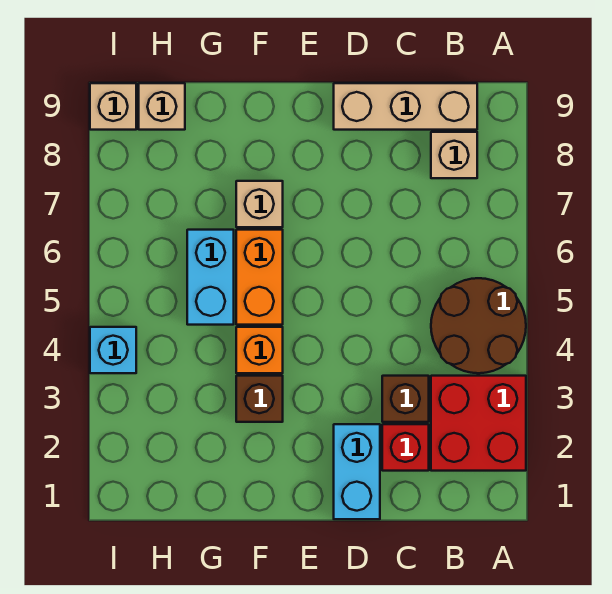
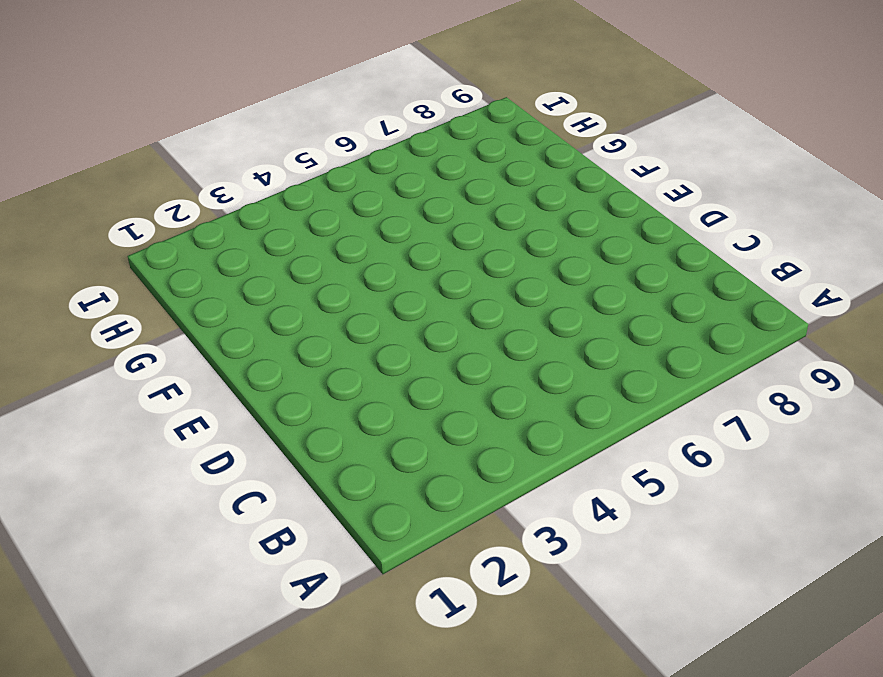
none -> red brick A2:B3 level 1
none -> brown round brick A4:B5 level 1
none -> tan brick B8 level 1

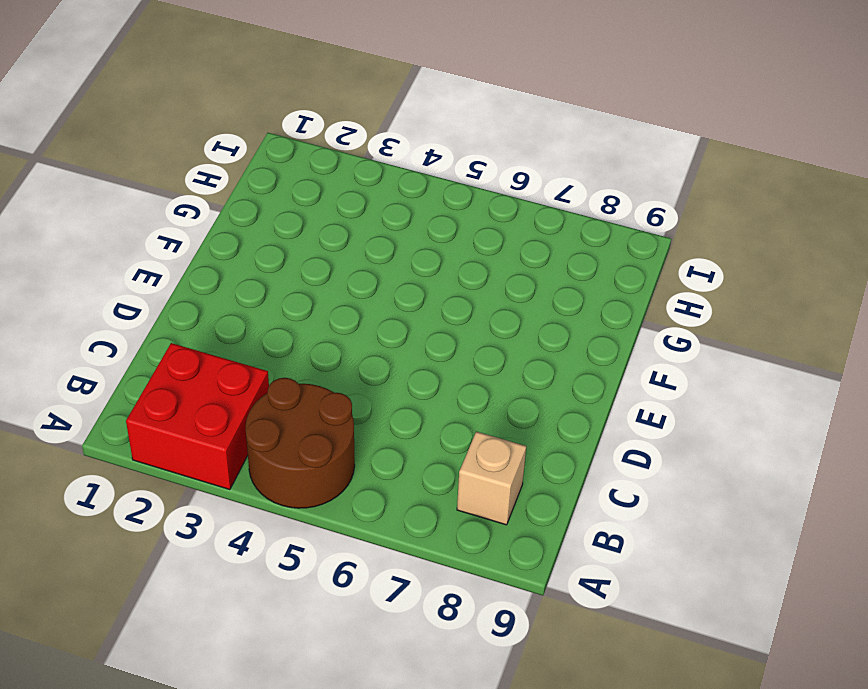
none -> tan brick B9:D9 level 1
none -> red brick C2 level 1
none -> brown brick C3 level 1

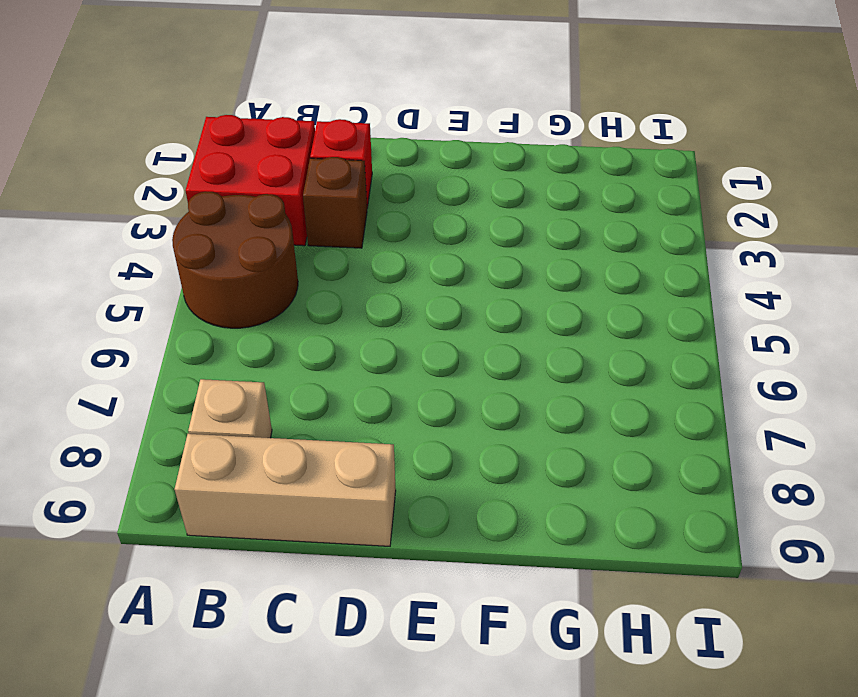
none -> cyan brick D1:D2 level 1
none -> brown brick F3 level 1
none -> orange brick F4 level 1

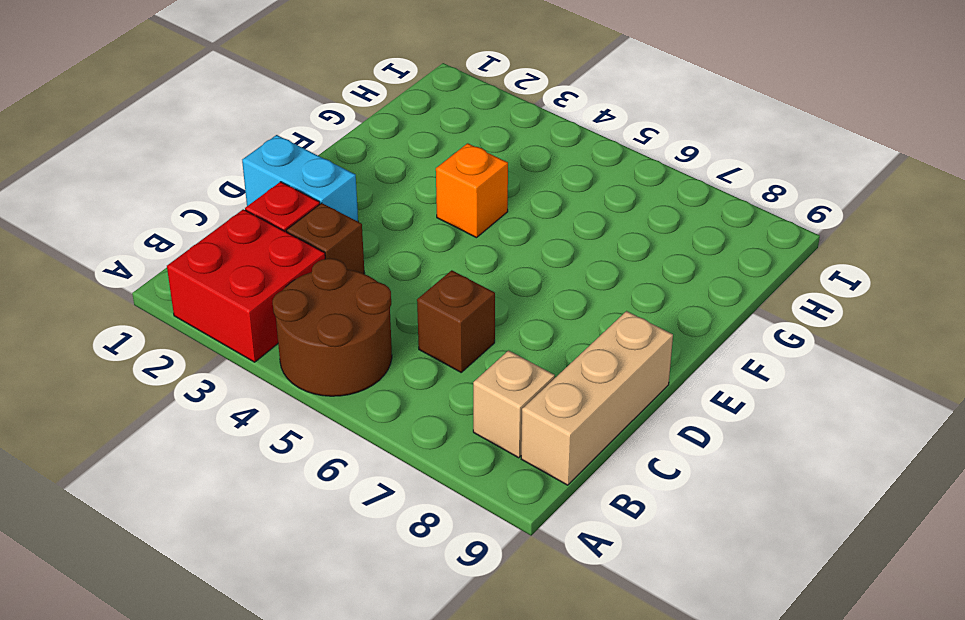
brown brick C6 level 1 -> brown brick F3 level 1
none -> orange brick F5:F6 level 1
none -> tan brick F7 level 1
none -> cyan brick G5:G6 level 1

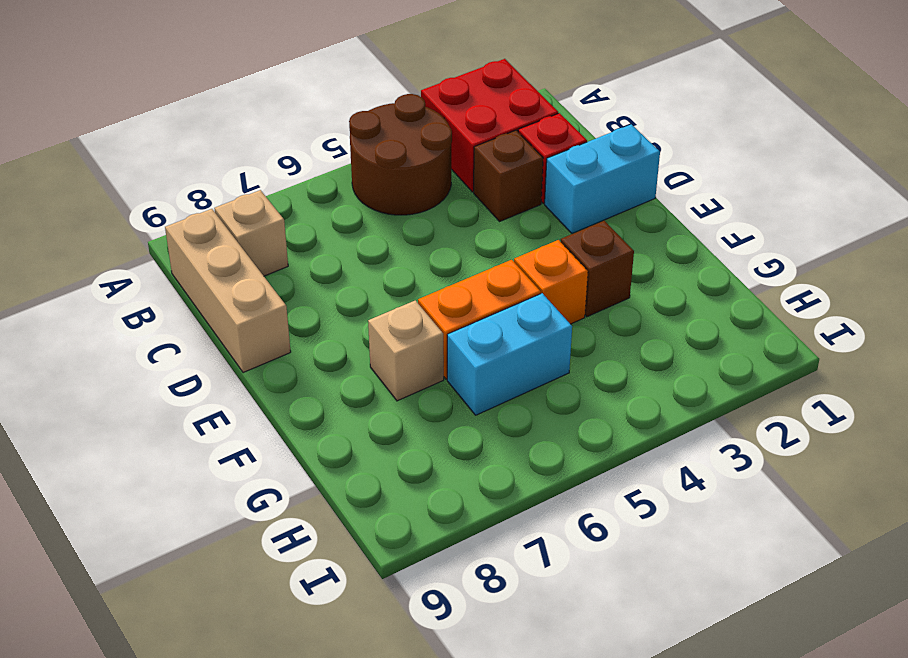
none -> tan brick H9 level 1
none -> cyan brick I4 level 1
none -> tan brick I9 level 1

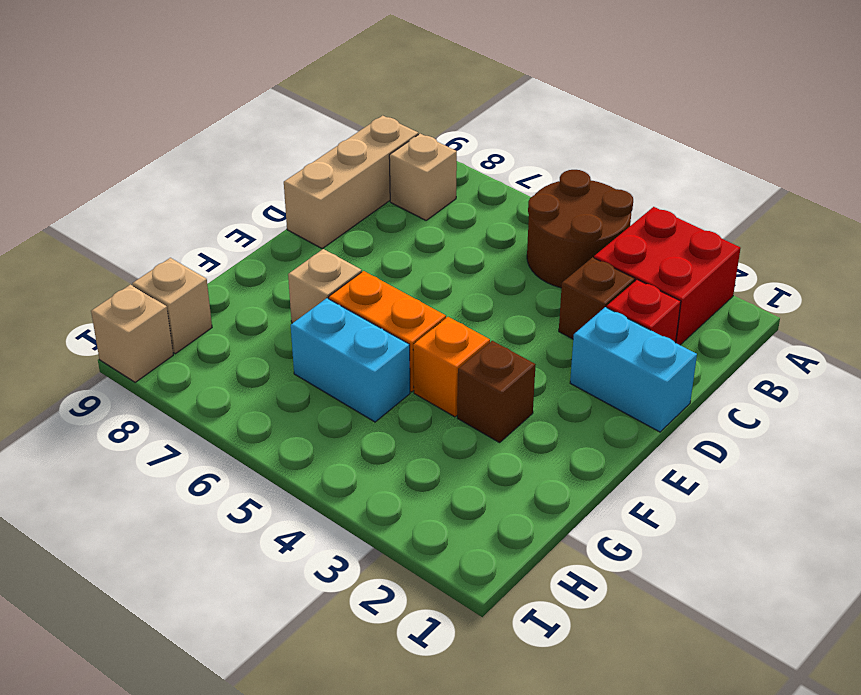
none -> cyan brick I4 level 1

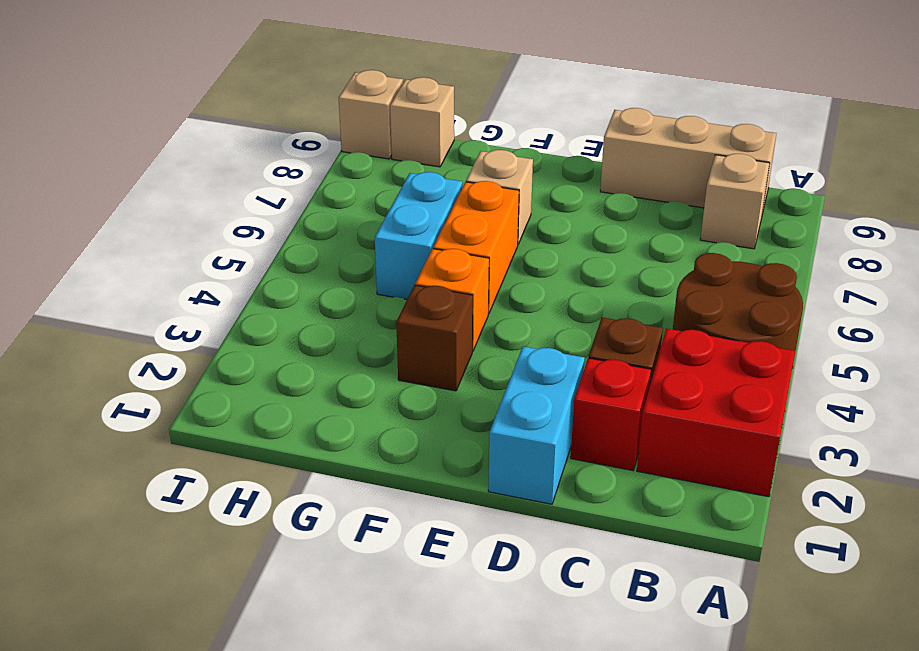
none -> cyan brick I4 level 1

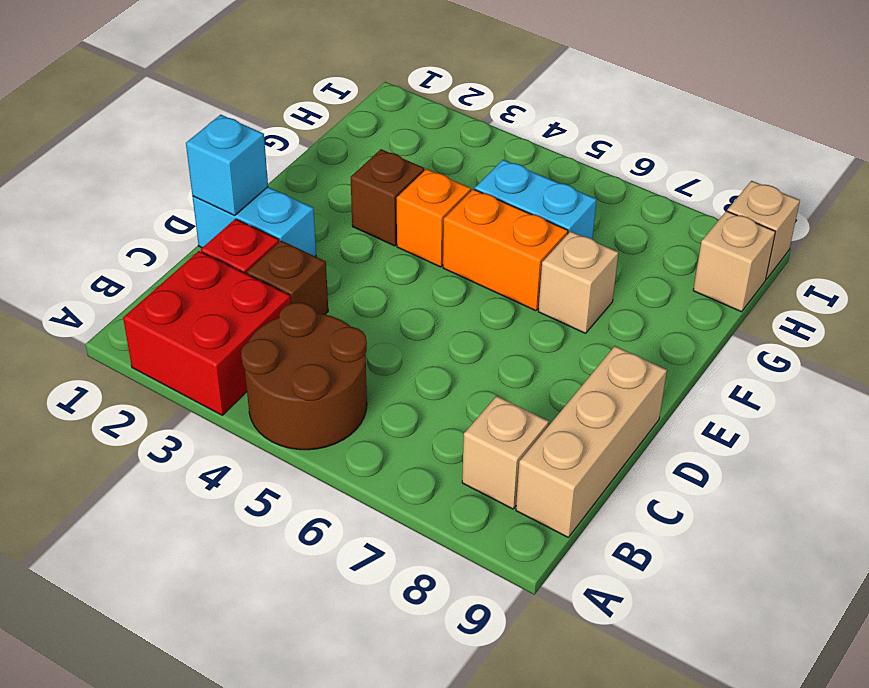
cyan brick D1 level 2 -> cyan brick I4 level 1

